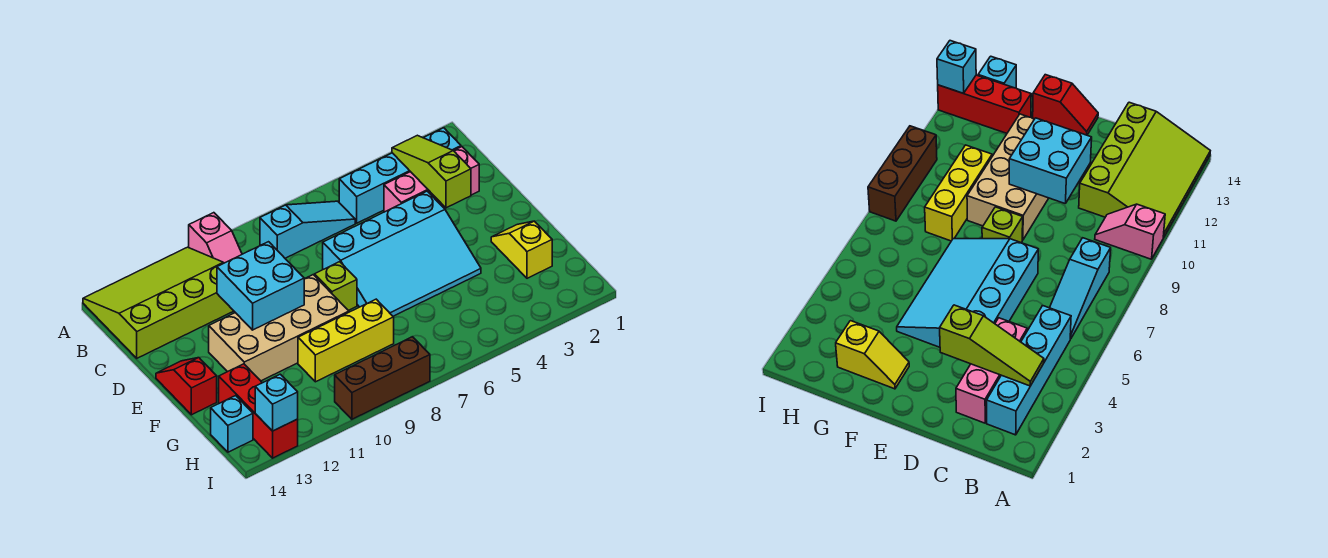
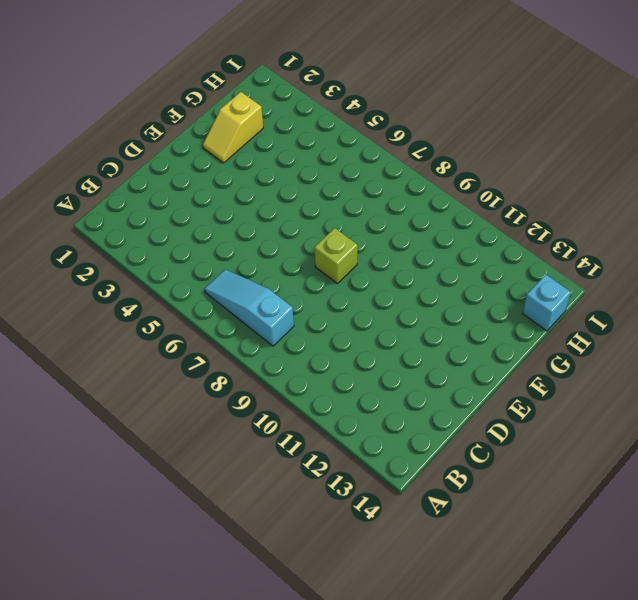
none -> pink slope A10:B10 level 1 top A
none -> lime slope A11:C14 level 1 top C
none -> cyan brick B2:B5 level 1

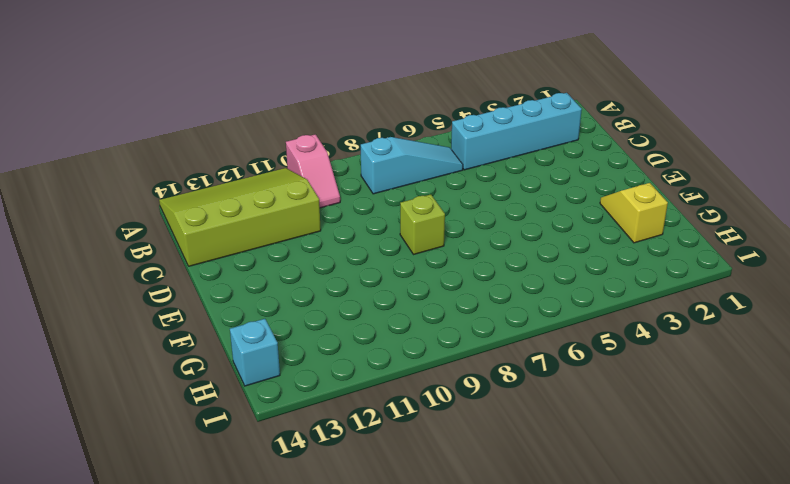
none -> pink brick C2:C4 level 1
none -> cyan slope D4:F7 level 1 top D
none -> tan brick E9:F12 level 1

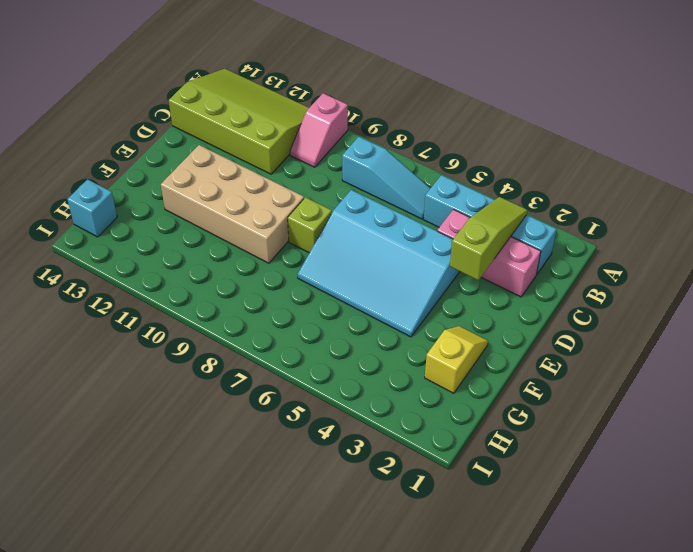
none -> red slope E14:F14 level 1 top F
none -> yellow brick G8:G10 level 1
none -> red brick G13:I13 level 1

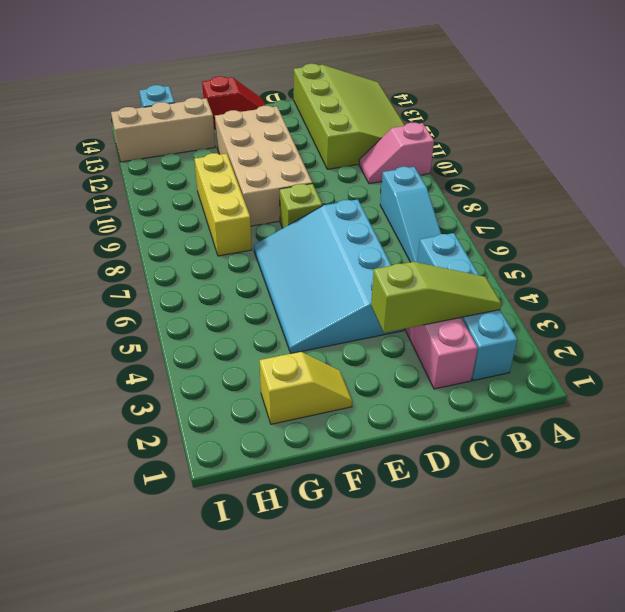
tan brick G13:I13 level 1 -> red brick G13:I13 level 1
none -> brown brick I8:I10 level 1
none -> cyan brick D10:E11 level 2
none -> cyan brick I13 level 2

